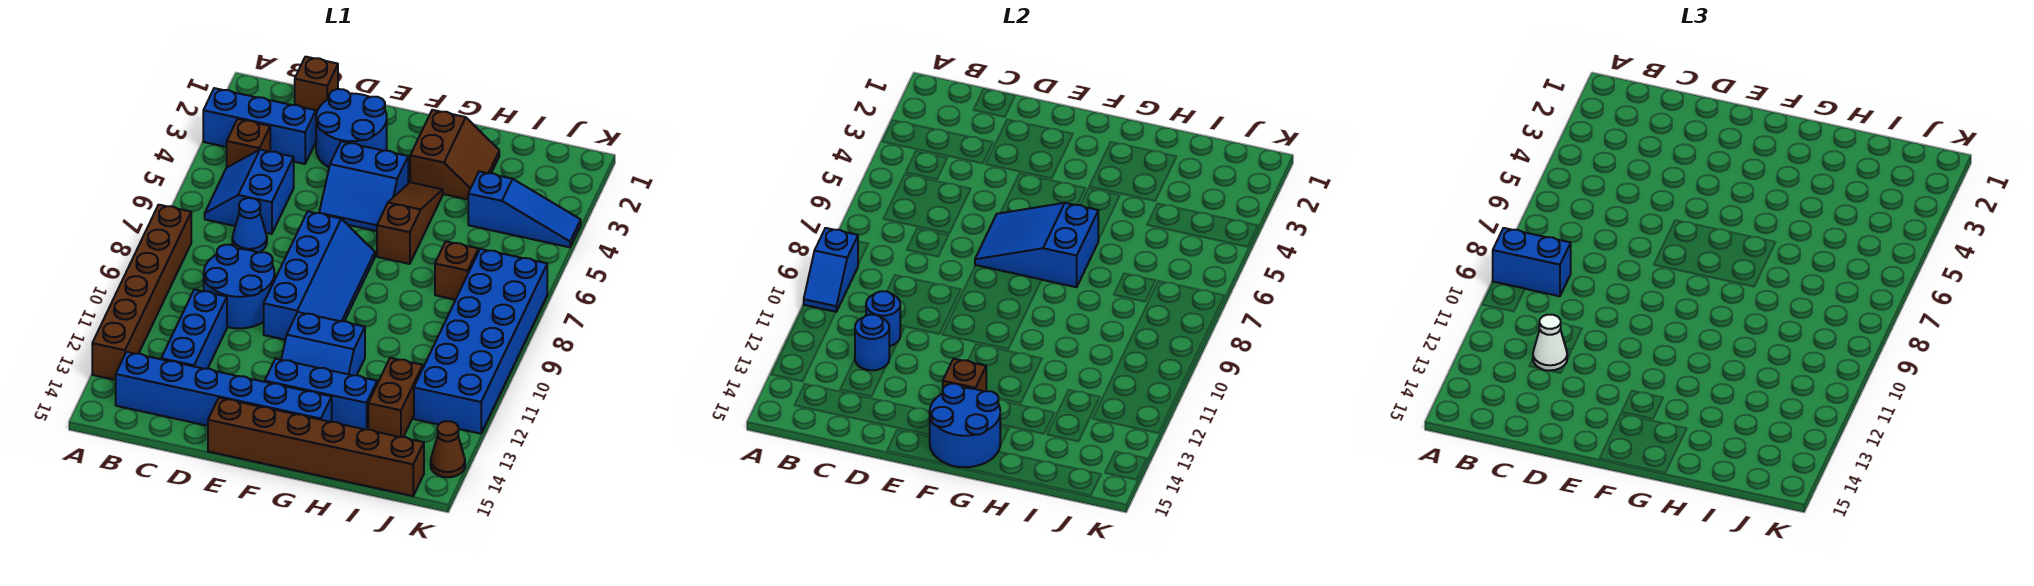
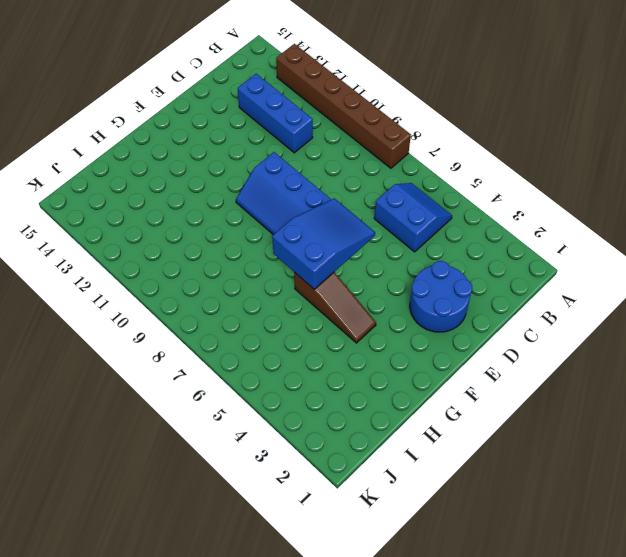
none -> blue brick A3:C3 level 1
none -> brown brick B4 level 1
none -> blue brick B14:G14 level 1
none -> brown brick C1 level 1

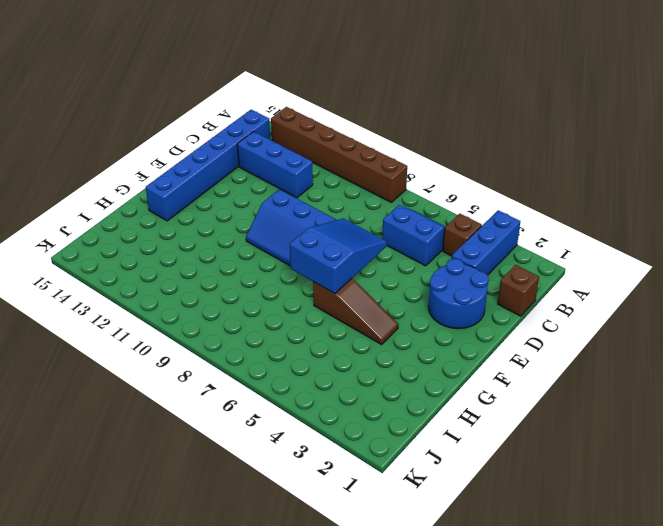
none -> blue cone C7 level 1
none -> blue round brick C9:D10 level 1
none -> blue slope E4:F5 level 1 top 4
none -> brown brick E15:J15 level 1

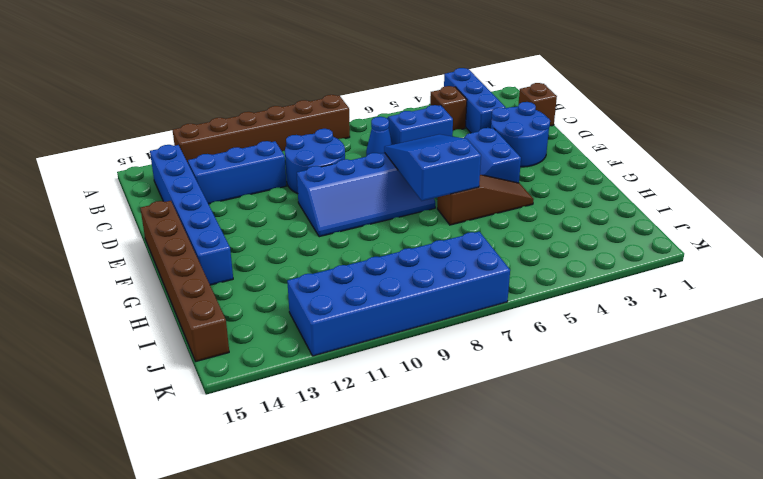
none -> blue slope F11:G12 level 1 top 11
none -> blue brick F13:H13 level 1
none -> brown slope G2:H3 level 1 top G
none -> blue slope I4:K4 level 1 top I

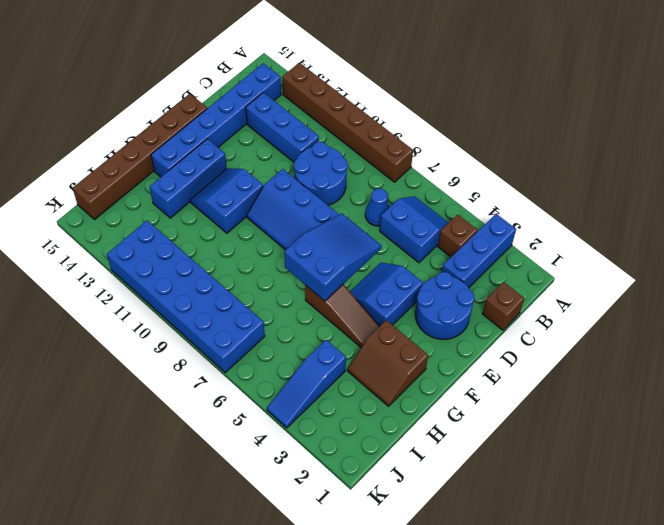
none -> brown brick I7 level 1
none -> brown brick I12:I13 level 1
none -> brown cone K14 level 1
none -> blue slope A9:A10 level 2 top 9

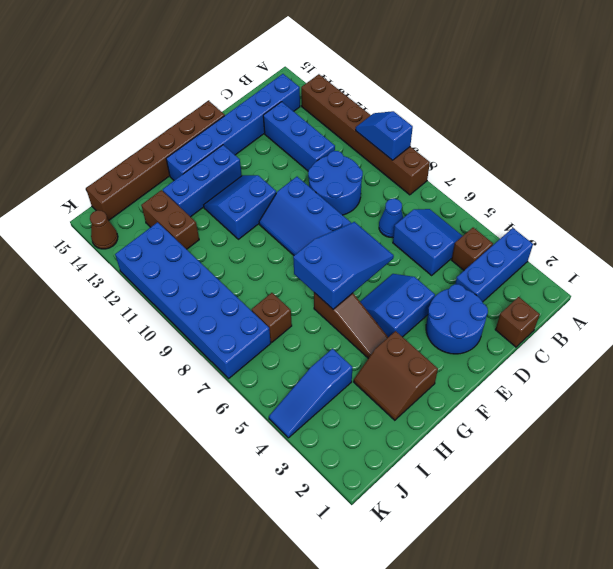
none -> blue round brick C11 level 2
none -> blue round brick C12 level 2
none -> brown brick F13 level 2
none -> blue round brick F14:G15 level 2

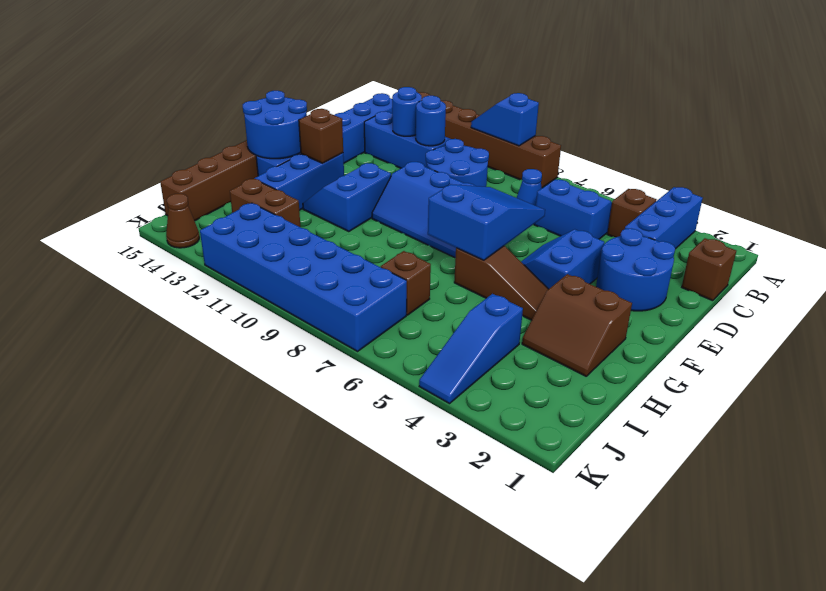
none -> blue brick A9:B9 level 3
none -> white cone C12 level 3

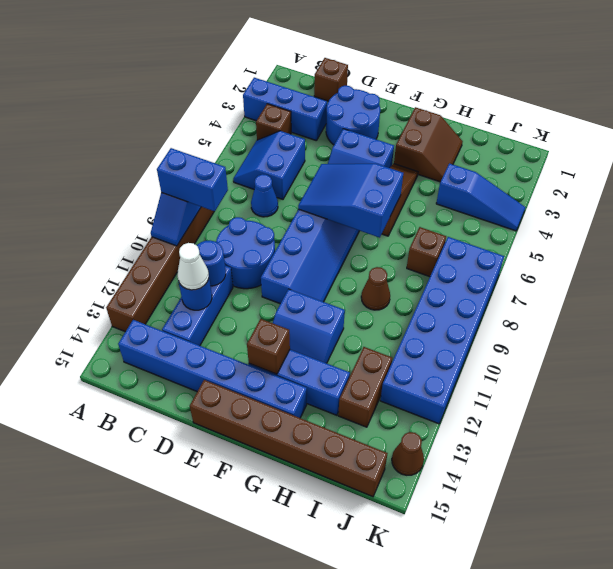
brown cone H9 level 1 -> none
none -> blue round brick F14:G15 level 2

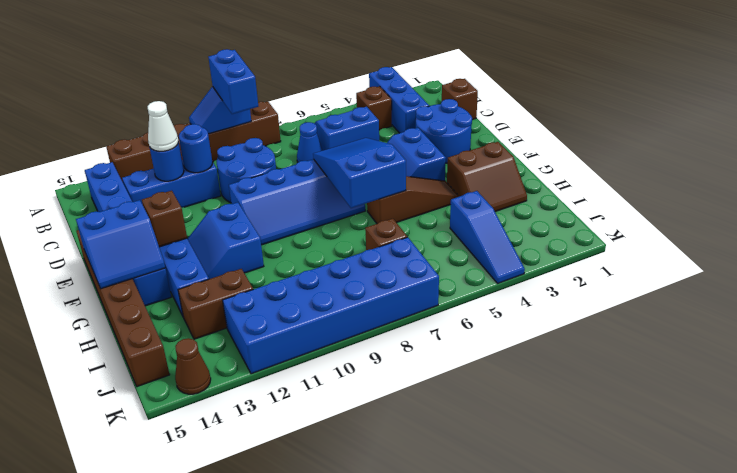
blue slope F14:G15 level 2 top F -> blue round brick F14:G15 level 2

